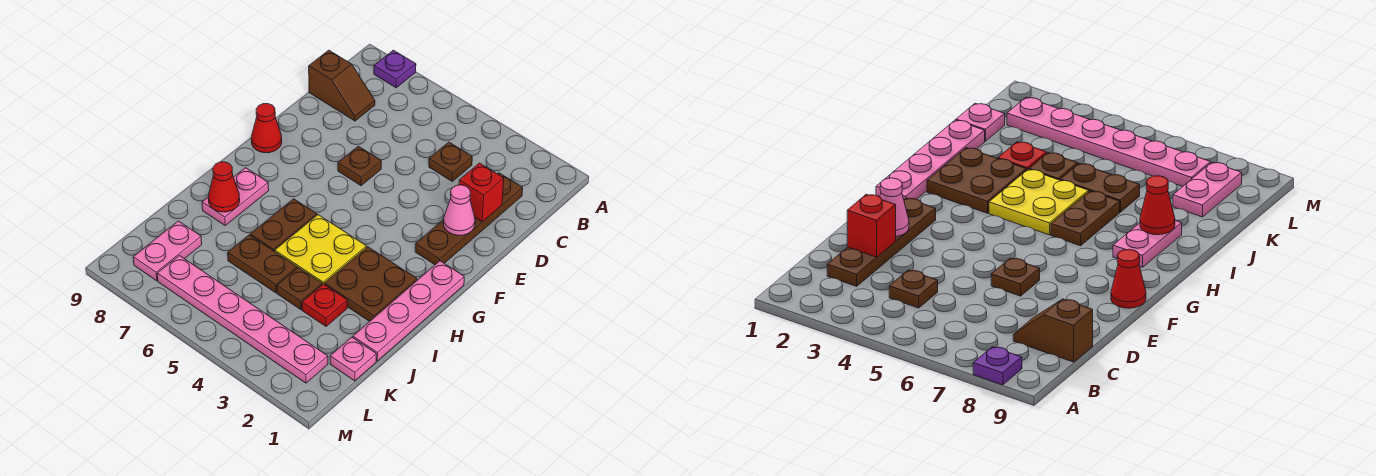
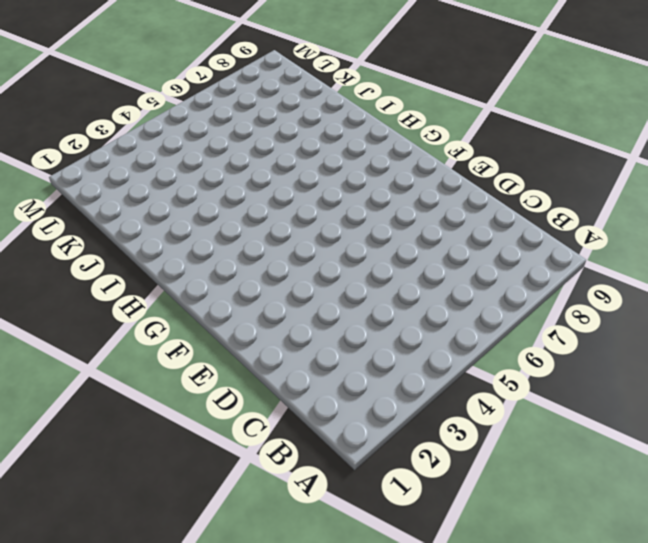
none -> purple plate A8 level 1
none -> brown plate C2:F2 level 1
none -> brown plate C4 level 1

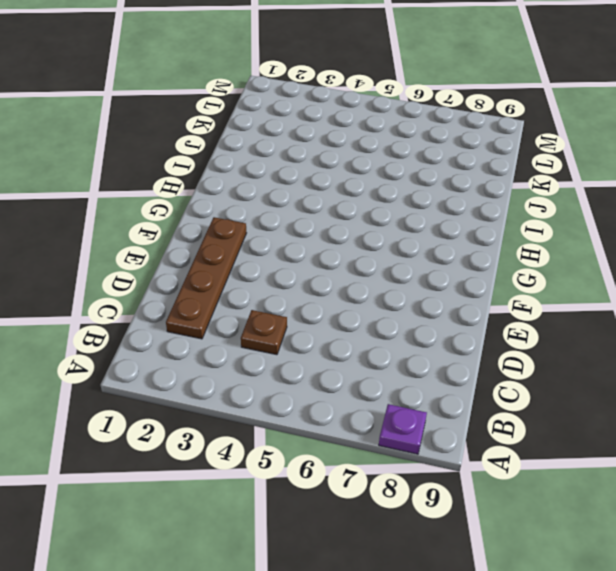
none -> brown slope C8:C9 level 1 top 9
none -> brown plate E6 level 1
none -> red cone F9 level 1

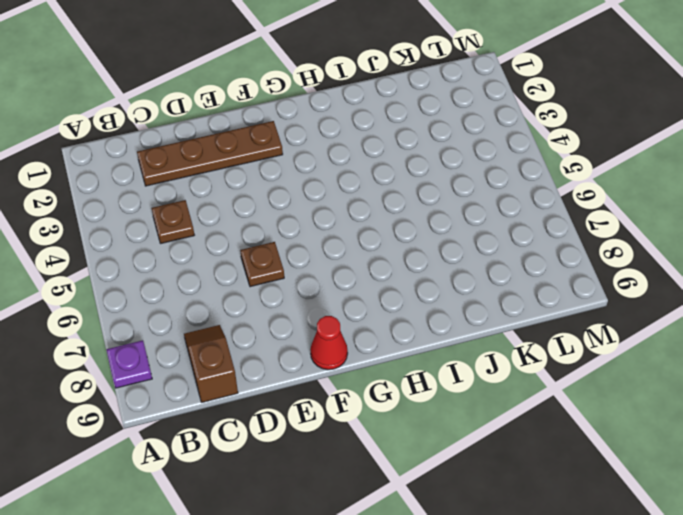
none -> pink plate G1:J1 level 1
none -> brown plate H2:I3 level 1
none -> yellow plate H4:I5 level 1

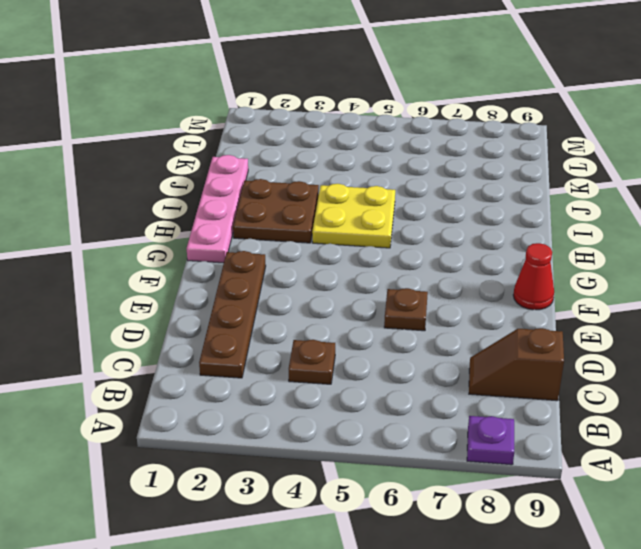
none -> brown plate H6:I6 level 1
none -> pink plate H8:I8 level 1
none -> red plate J3 level 1

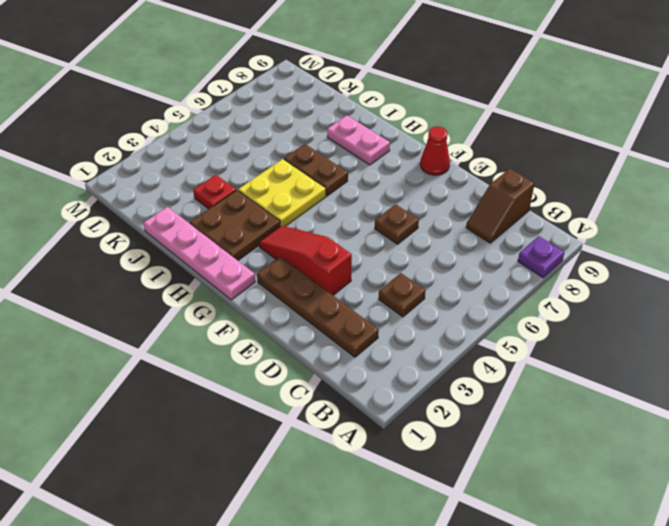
red slope E3:G3 level 1 top E -> none
none -> brown plate J4 level 1
none -> brown plate J5:J6 level 1
none -> pink plate K1 level 1

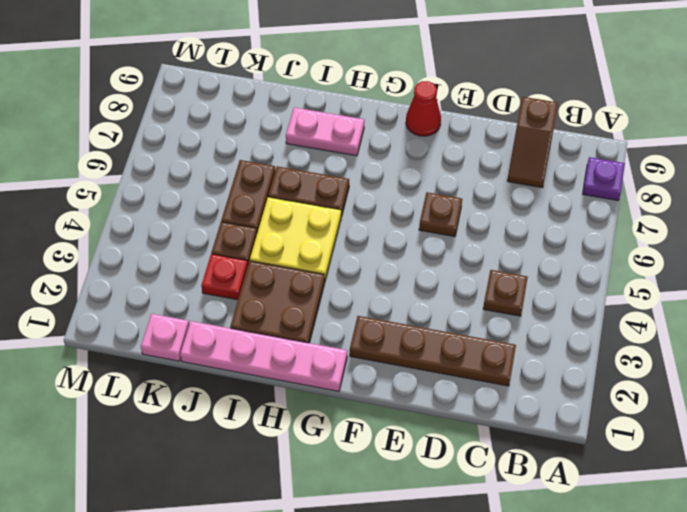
none -> pink plate K8:L8 level 1
none -> pink plate L2:L7 level 1
none -> red brick D2 level 2

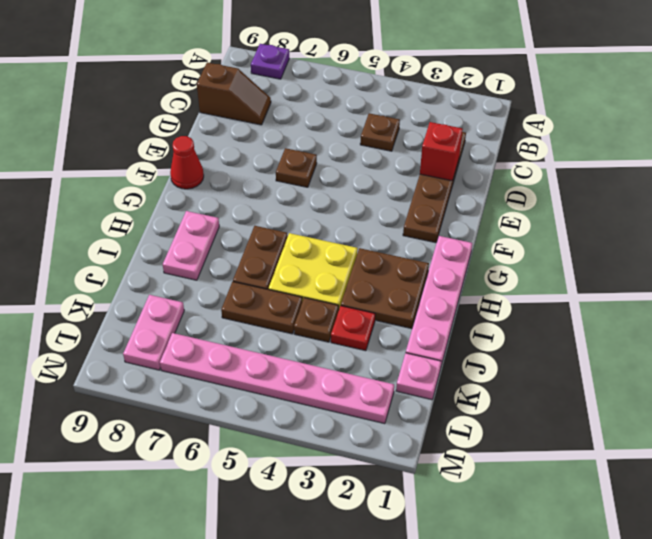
none -> pink cone E2 level 2
none -> red cone I8 level 2

